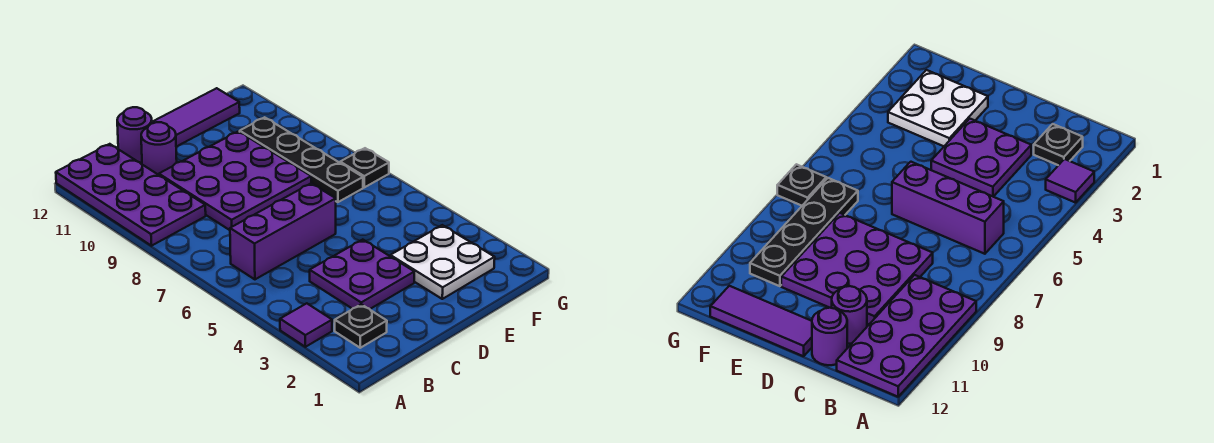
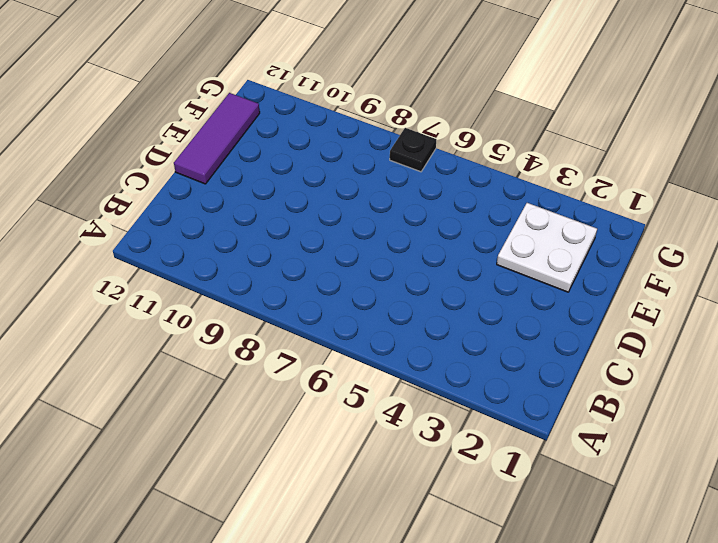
none -> purple tile A3 level 1
none -> purple plate A9:B12 level 1
none -> black plate B2 level 1

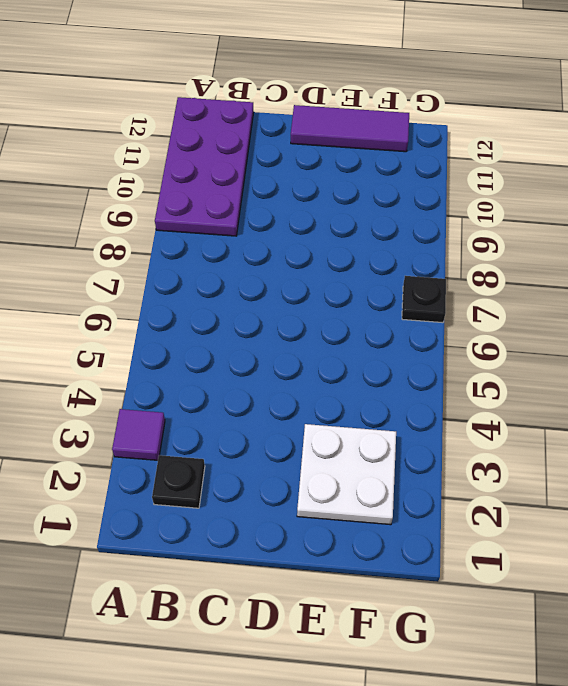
none -> purple brick B6:D6 level 1
none -> purple plate C3:D4 level 1
none -> purple plate C8:E10 level 1

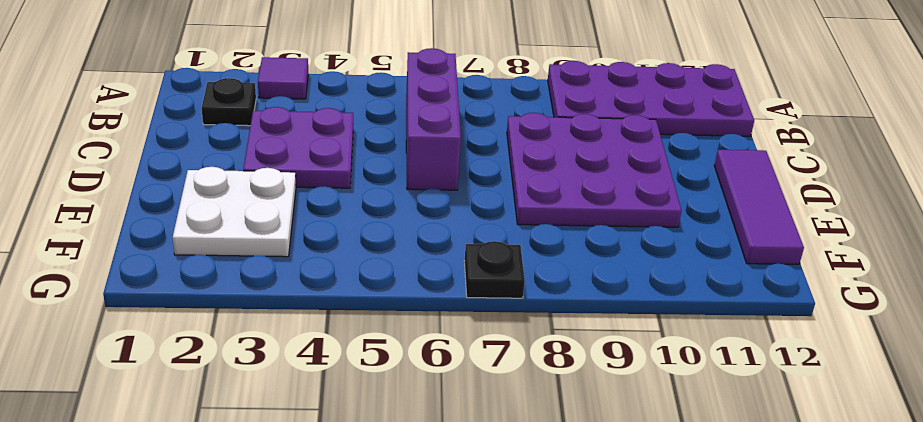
none -> purple round brick C11 level 1
none -> purple round brick C12 level 1
none -> black plate F7:F10 level 1

